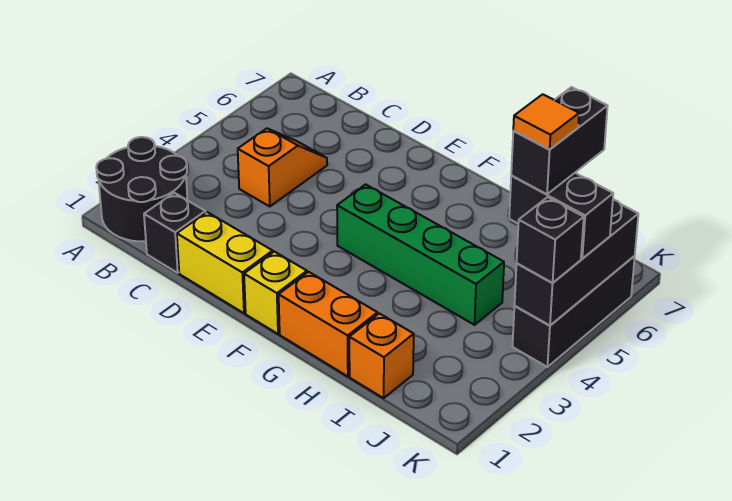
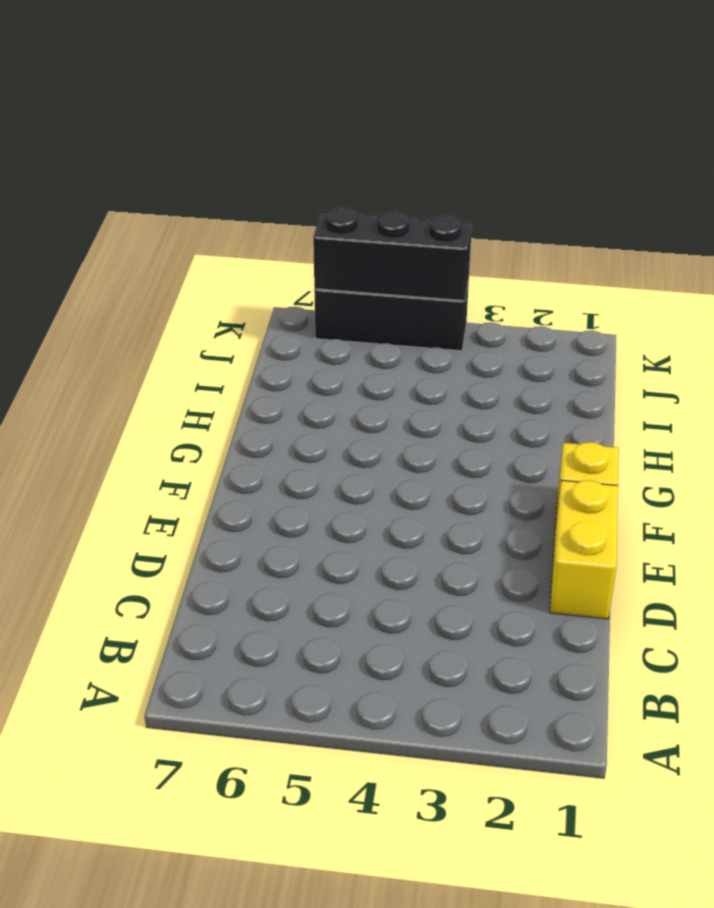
none -> black round brick A1:B2 level 1
none -> black brick C1 level 1
none -> orange slope C4:C5 level 1 top 4

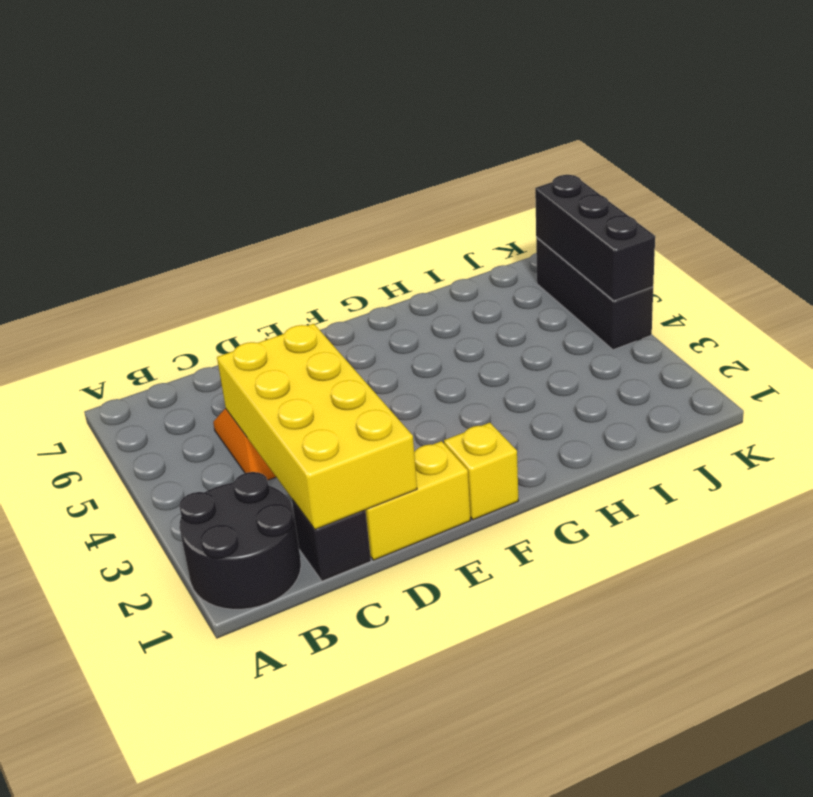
yellow brick C1:D4 level 2 -> none
none -> green brick F4:I4 level 1
none -> orange brick G1:H1 level 1
none -> orange brick I1 level 1

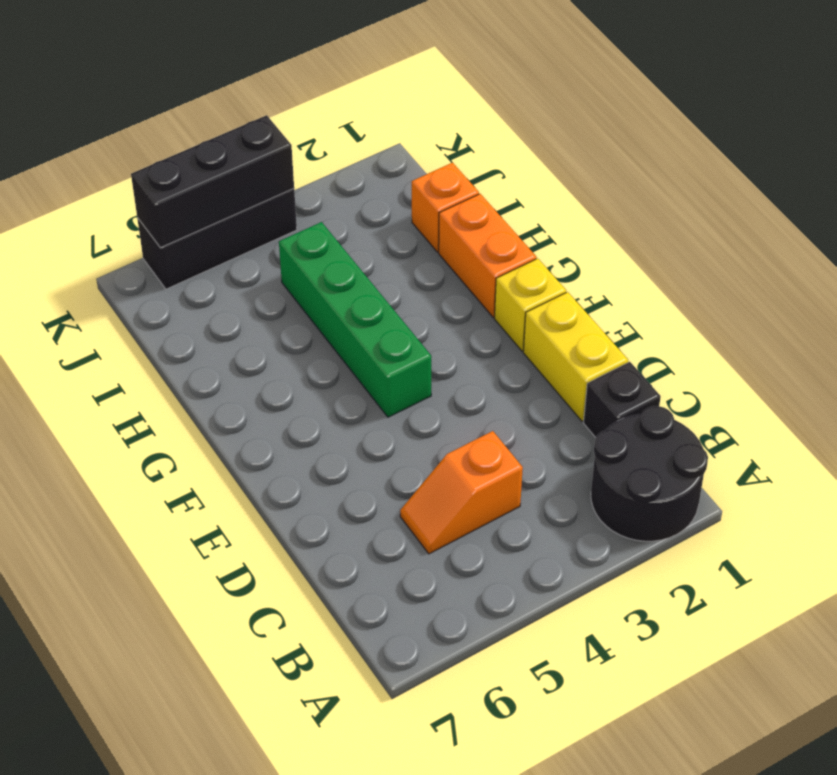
none -> black brick J5:K5 level 3
none -> black brick K4 level 3
none -> black brick J5:J6 level 4

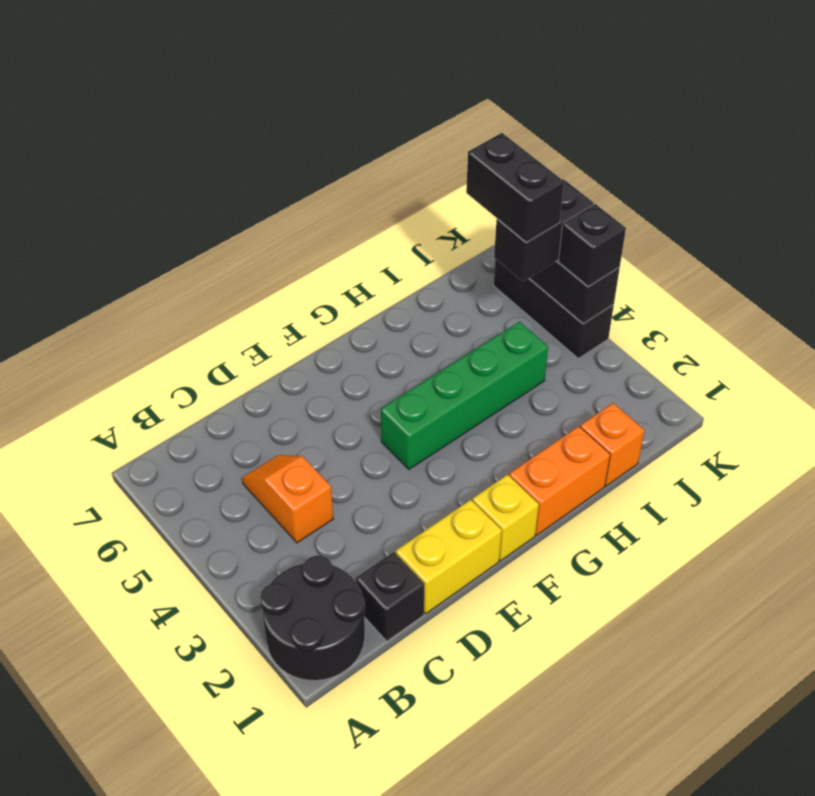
none -> orange tile J5 level 5

